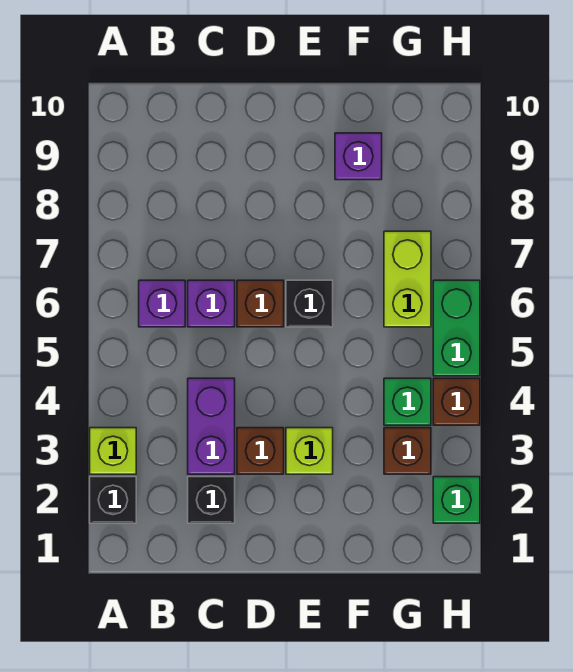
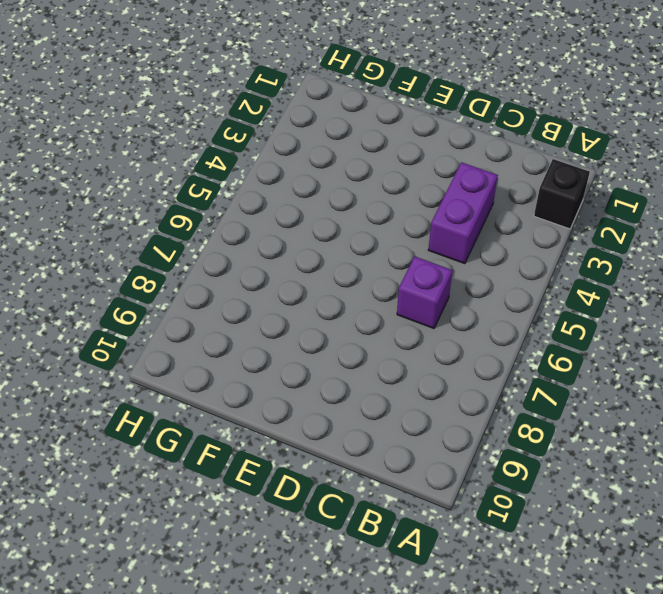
none -> lime brick A3 level 1
none -> purple brick B6 level 1
none -> black brick C2 level 1

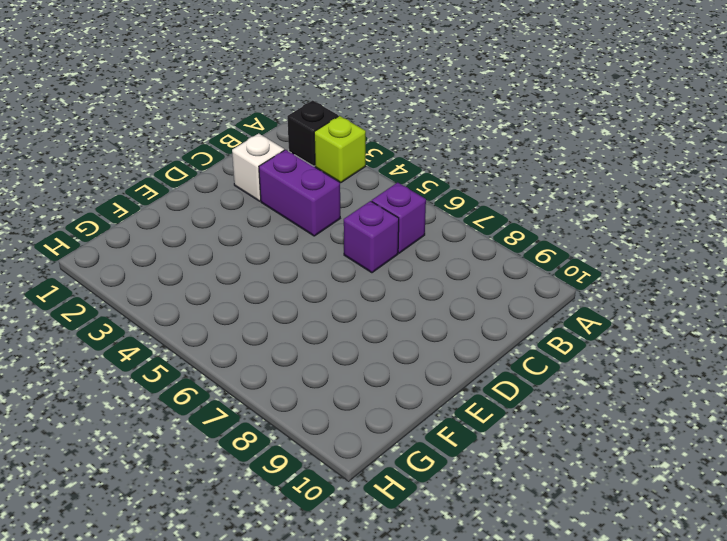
white brick C2 level 1 -> black brick C2 level 1
none -> brown brick D3 level 1
none -> brown brick D6 level 1
none -> lime brick E3 level 1

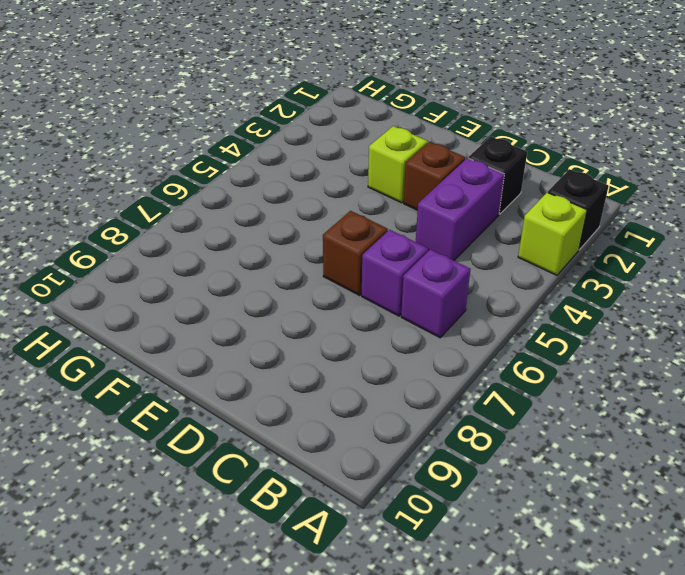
none -> black brick E6 level 1
none -> purple brick F9 level 1
none -> brown brick G3 level 1

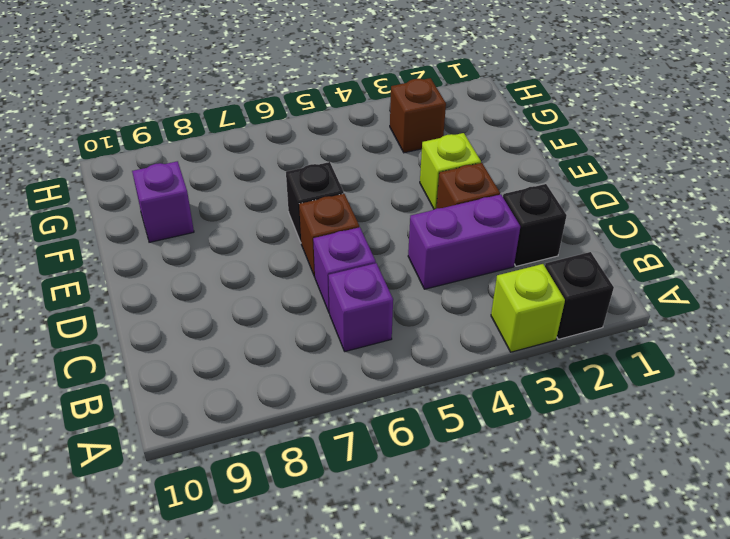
none -> green brick G4 level 1
none -> lime brick G6:G7 level 1
none -> green brick H2 level 1

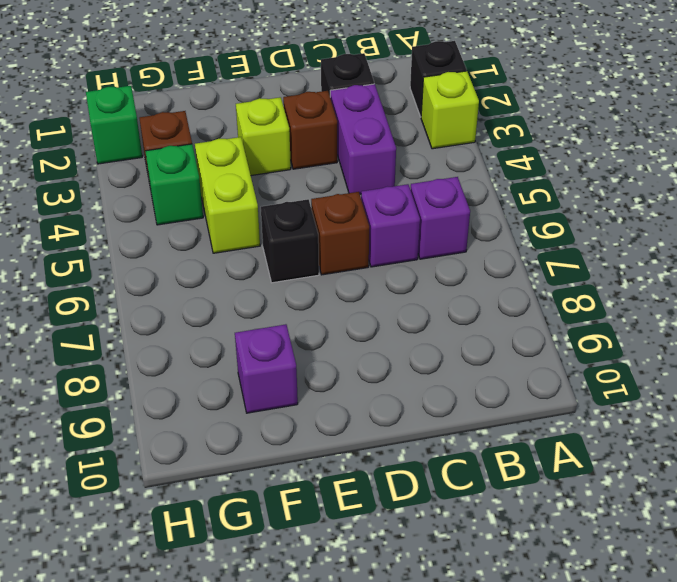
lime brick F4:F5 level 1 -> lime brick G6:G7 level 1
none -> brown brick H4 level 1
none -> green brick H5:H6 level 1

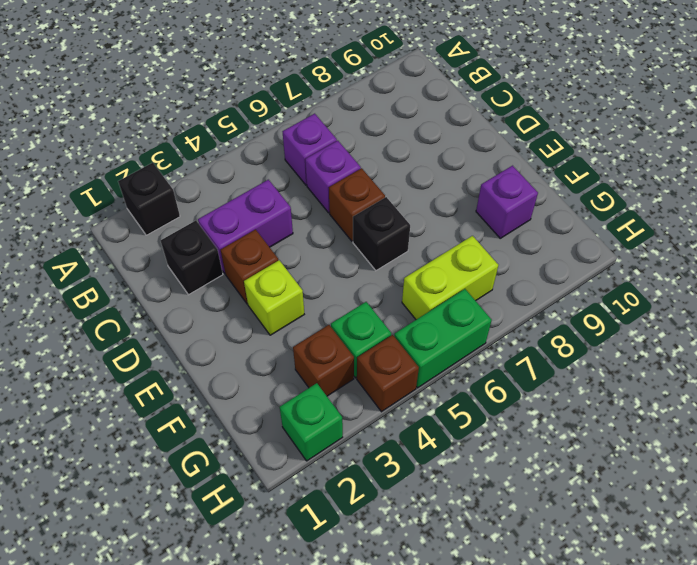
none -> lime brick A3 level 1

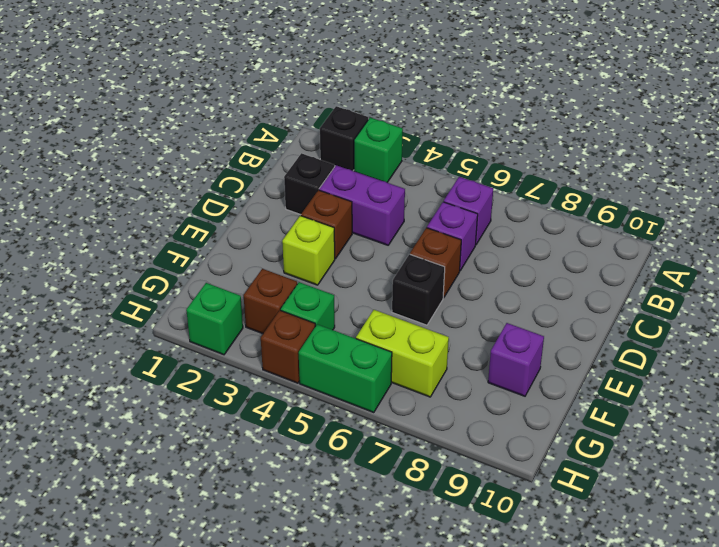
green brick A3 level 1 -> lime brick A3 level 1

